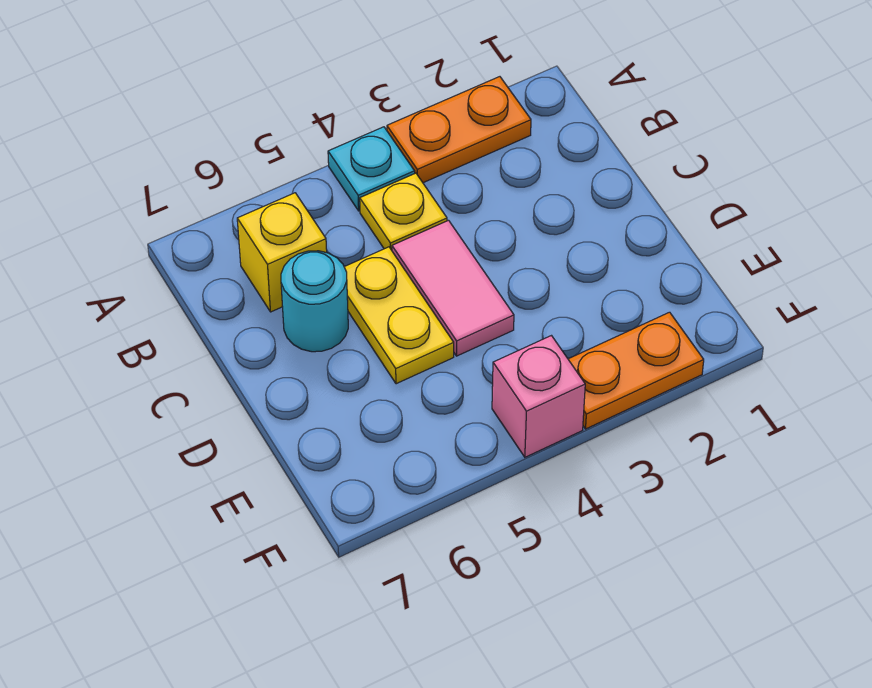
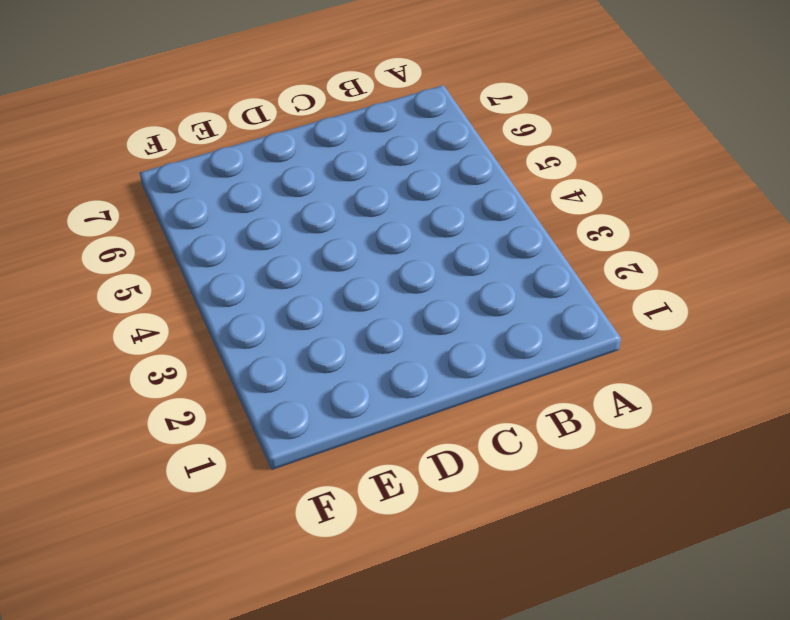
none -> orange plate A2:A3 level 1
none -> cyan plate A4 level 1

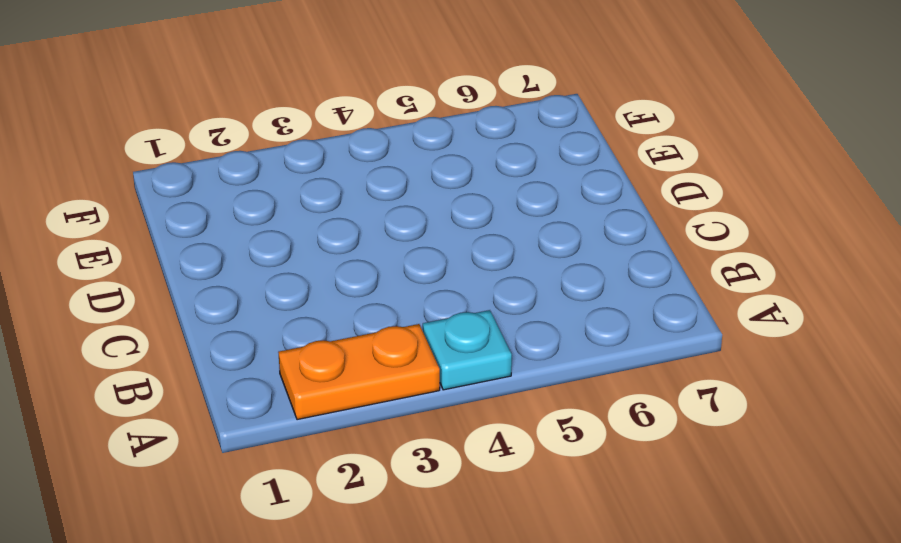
none -> yellow plate B4 level 1
none -> yellow brick B6 level 1

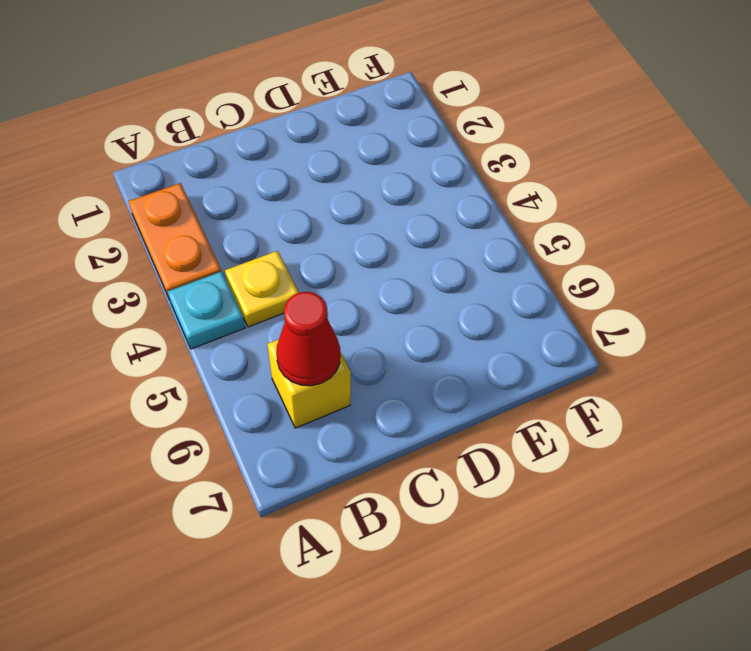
red cone B6 level 2 -> none
none -> pink tile C4:D4 level 1
none -> yellow plate C5:D5 level 1

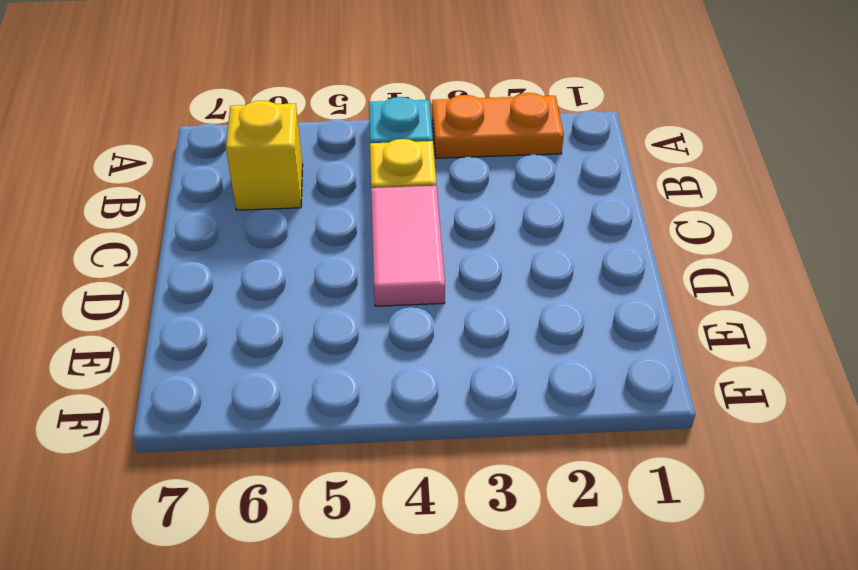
none -> yellow plate C5:D5 level 1
none -> cyan round brick C6 level 1

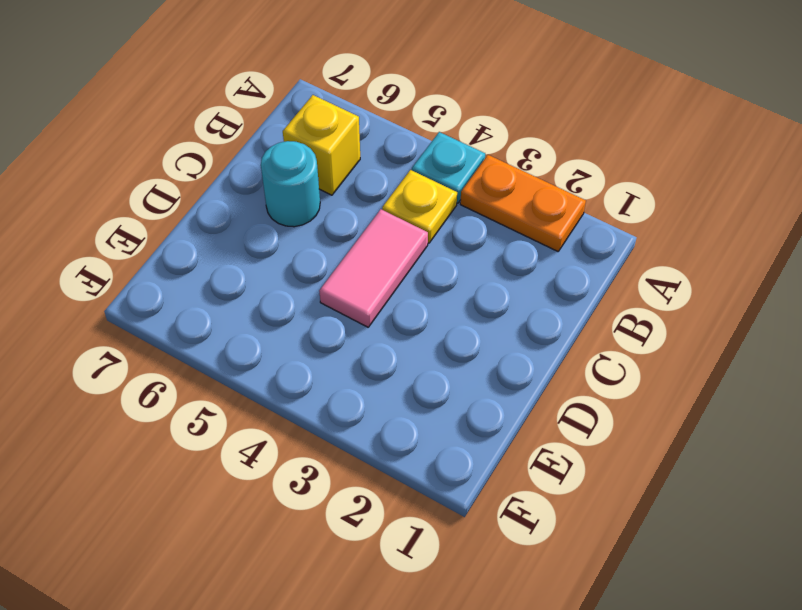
none -> yellow plate C5:D5 level 1
none -> orange plate F2:F3 level 1

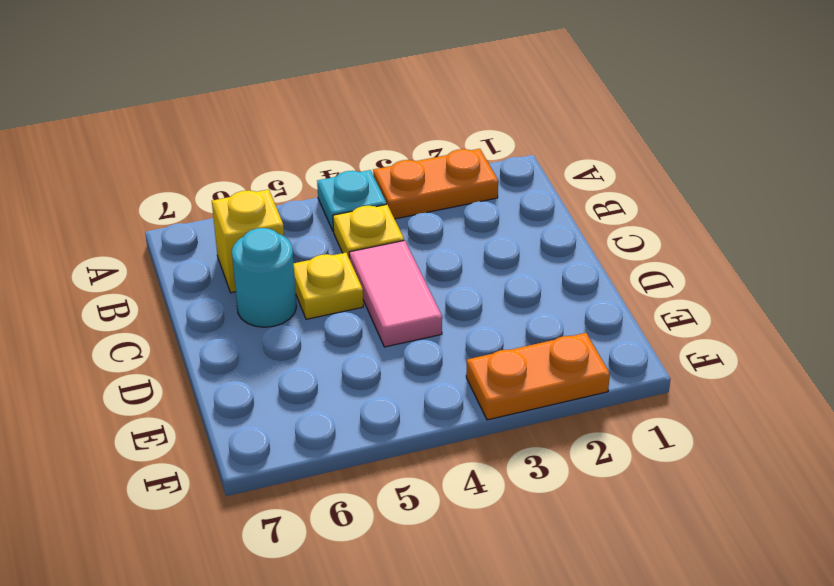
yellow plate C5 level 1 -> yellow plate C5:D5 level 1
none -> pink brick F4 level 1

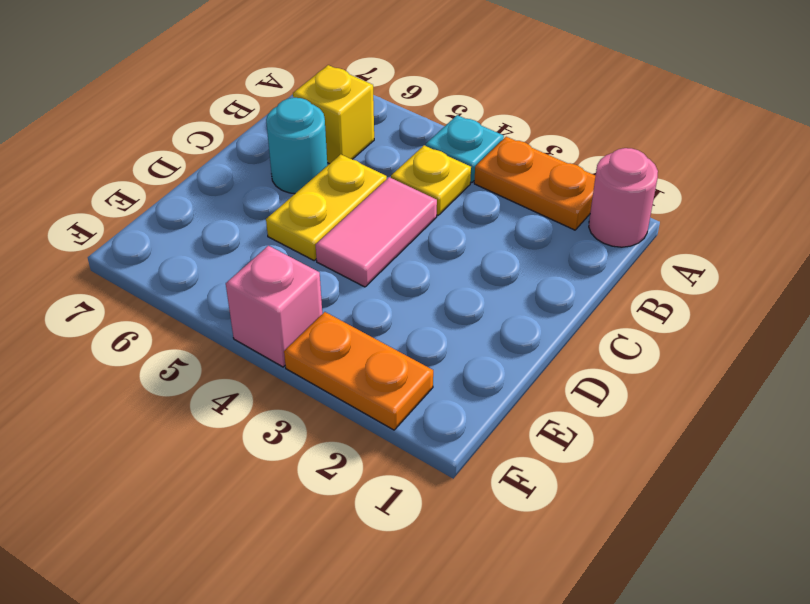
pink round brick A1 level 1 -> none

